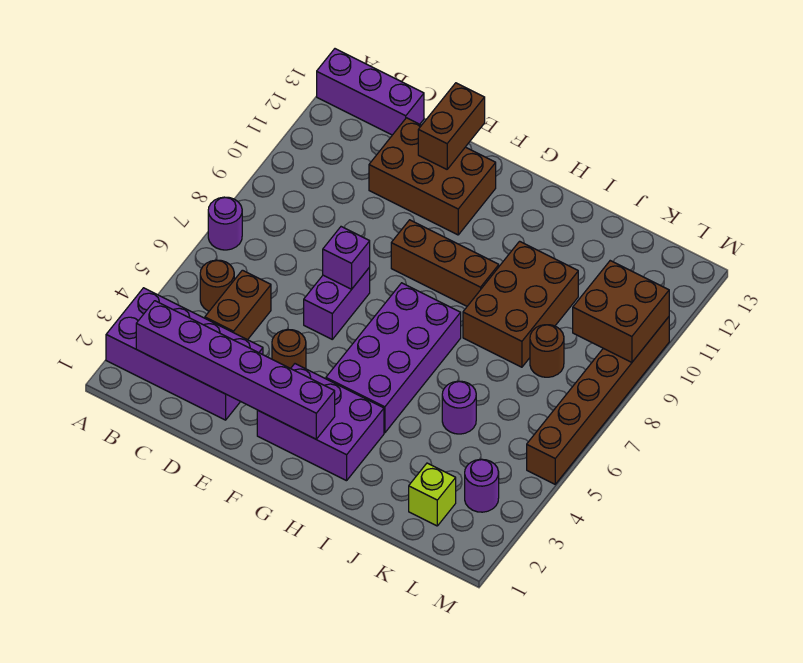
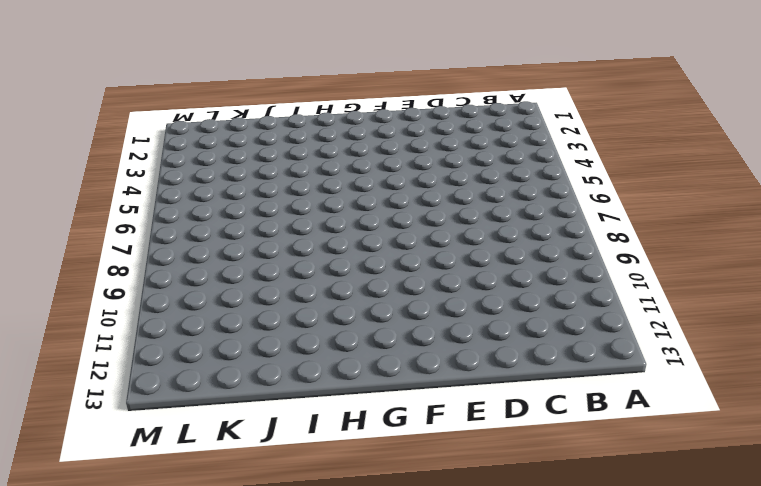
none -> purple brick A2:D3 level 1
none -> purple round brick A7 level 1
none -> purple brick A13:C13 level 1

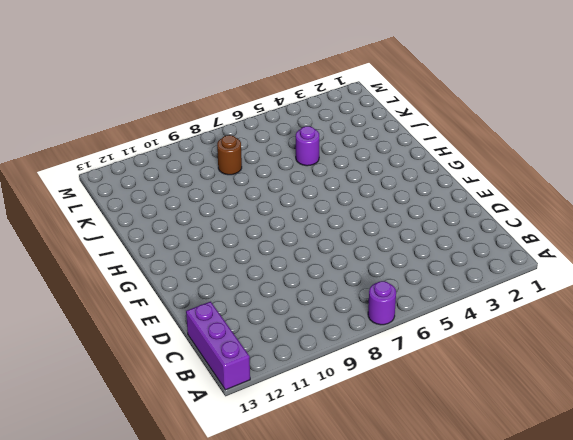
none -> purple brick A2:D3 level 1
none -> brown round brick B5 level 1
none -> brown brick C4:C5 level 1

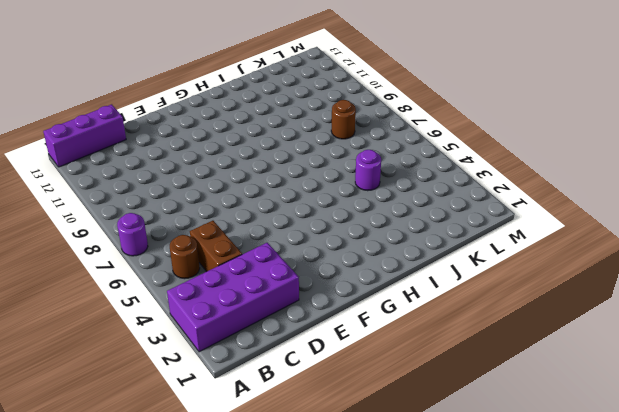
none -> brown brick D11:F12 level 1
none -> brown round brick E4 level 1
none -> purple brick E6:E7 level 1

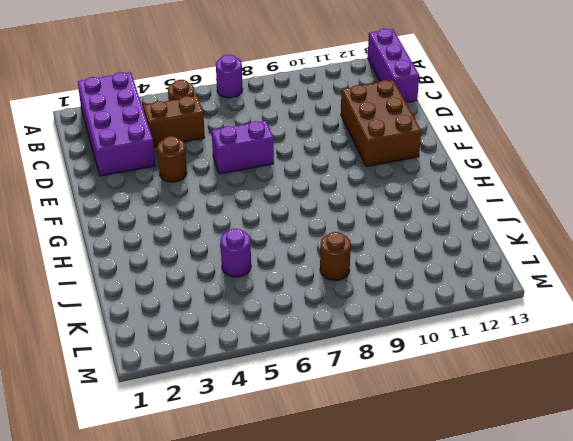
none -> purple brick F2:H3 level 1
none -> brown brick F9:H9 level 1
none -> purple brick G4:H7 level 1

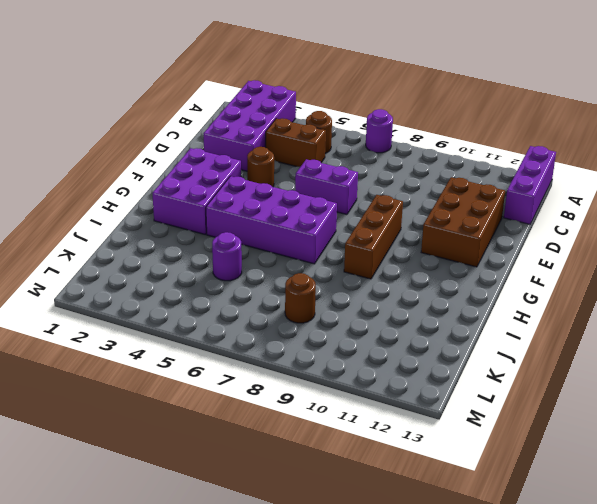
none -> brown brick I8:J10 level 1
none -> lime brick K2 level 1
none -> purple round brick L3 level 1

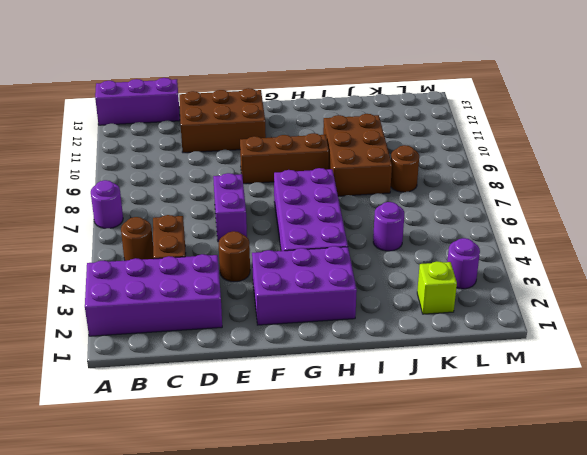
none -> brown brick M5:M10 level 1
none -> purple brick B2:G2 level 2
none -> purple brick E7 level 2

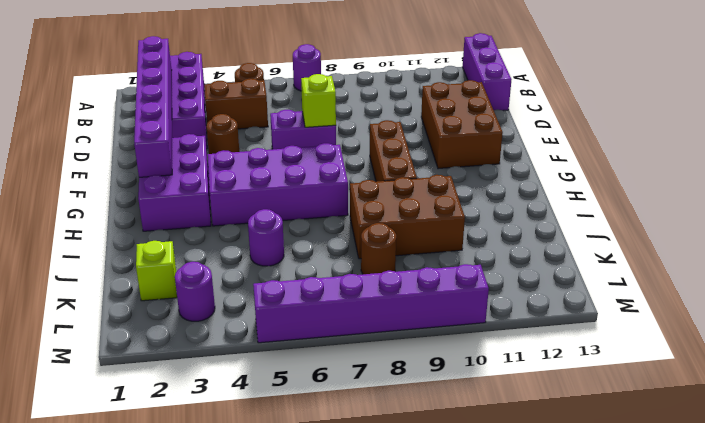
lime brick E7 level 2 -> purple brick E7 level 2
purple brick M5:M10 level 1 -> brown brick M5:M10 level 1
none -> brown brick E12:E13 level 2
none -> brown brick L9:M10 level 2

